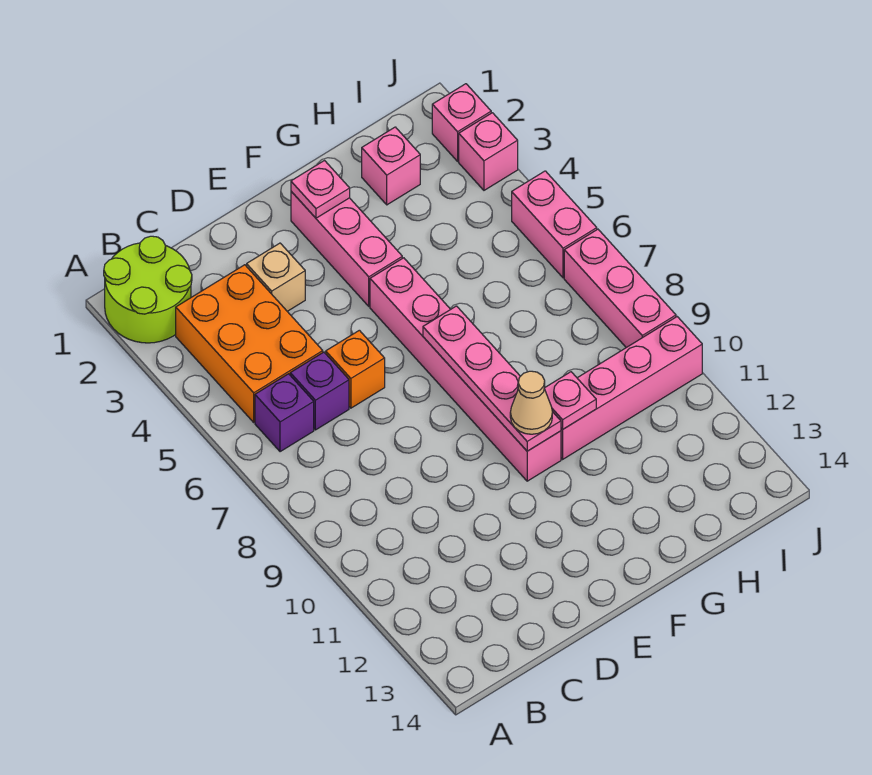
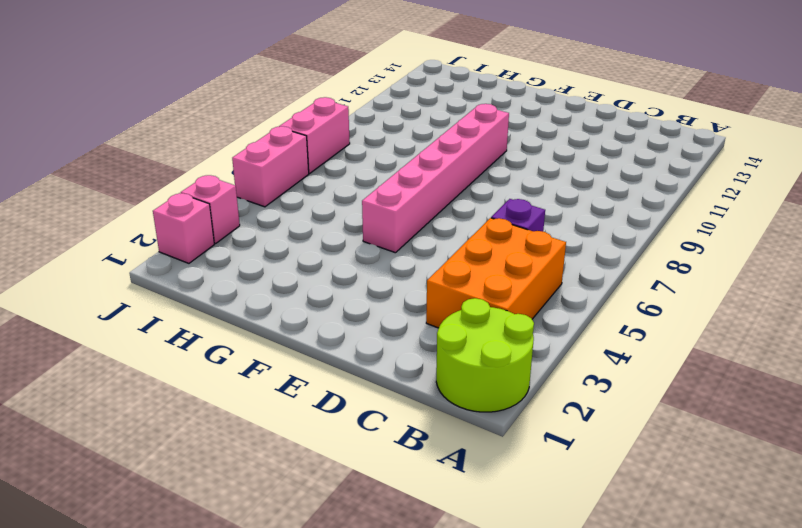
pink brick J7:J8 level 1 -> pink brick J7:J9 level 1
none -> purple brick B6 level 1
none -> tan brick D3 level 1
none -> orange brick D6 level 1

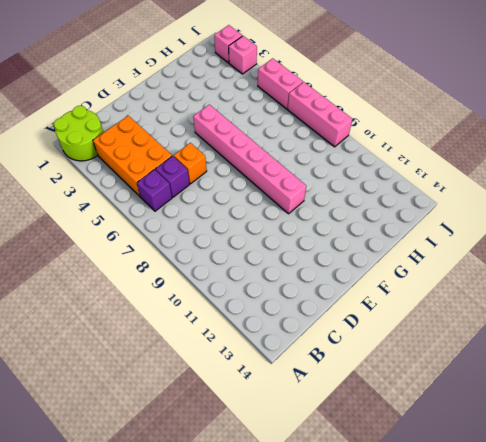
none -> tan brick D3 level 1
none -> pink brick F2:F4 level 1
none -> pink brick G10:J10 level 1

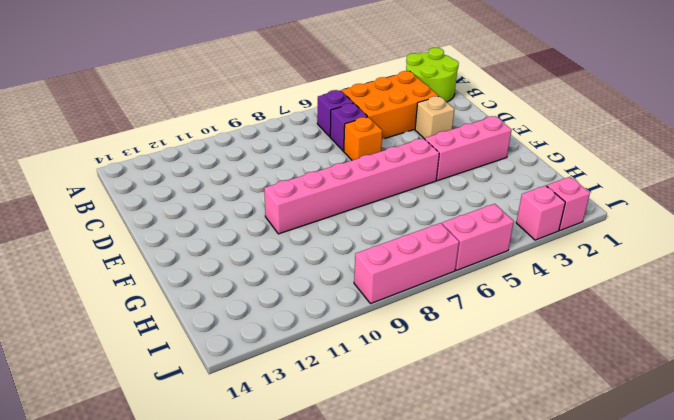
none -> pink brick G10:J10 level 1
none -> pink brick H2 level 1
none -> pink plate F2 level 2

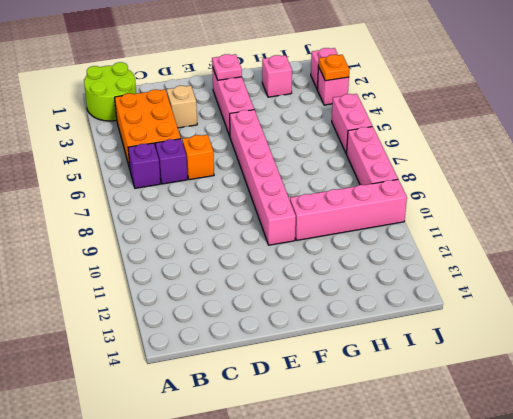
orange plate J3 level 2 -> none
none -> pink plate F7:F10 level 2
none -> pink plate G10 level 2
none -> tan cone F10 level 3

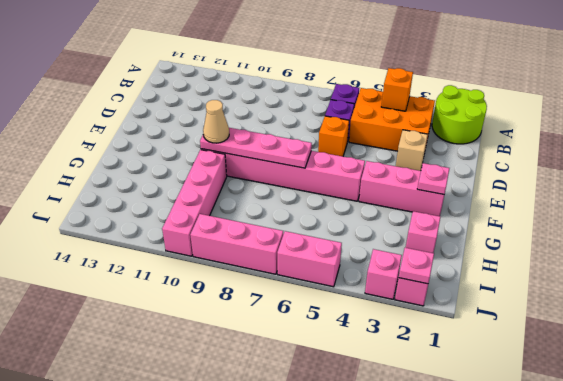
orange brick B4 level 2 -> none
pink plate J2 level 2 -> pink plate G10 level 2

